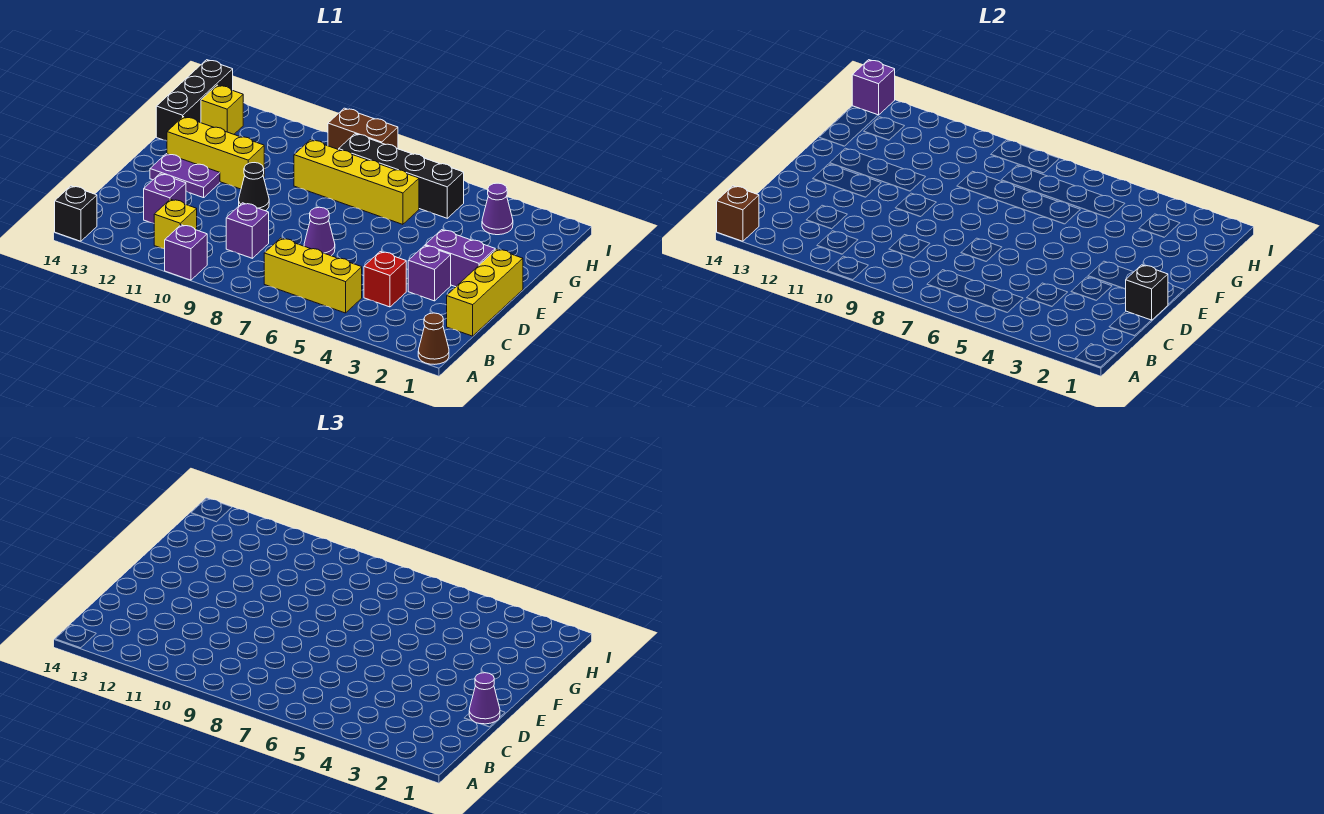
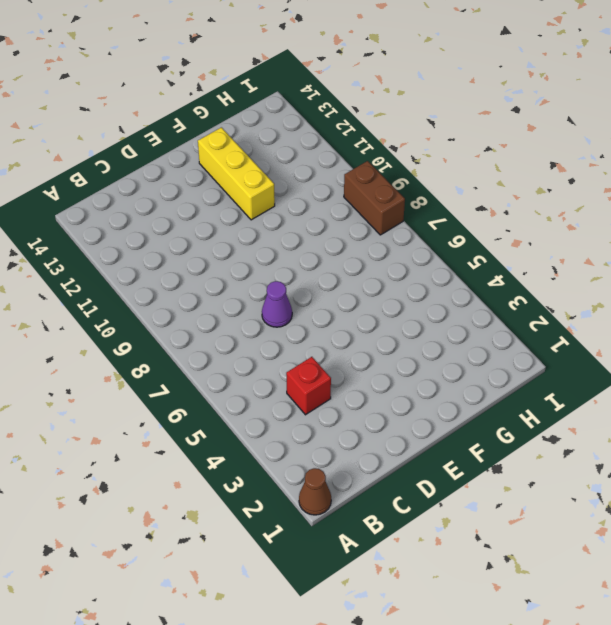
none -> purple brick A10 level 1
none -> black brick A14 level 1
none -> yellow brick B5:B7 level 1

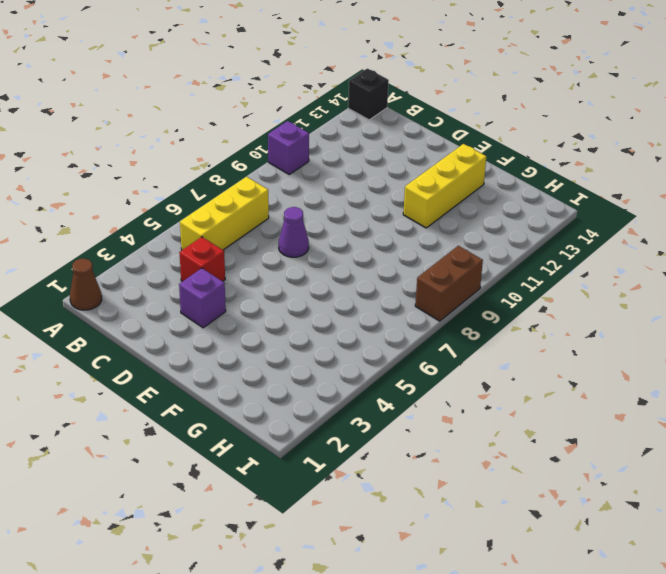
none -> yellow brick B11 level 1
none -> yellow brick C1:E1 level 1
none -> purple brick C9 level 1

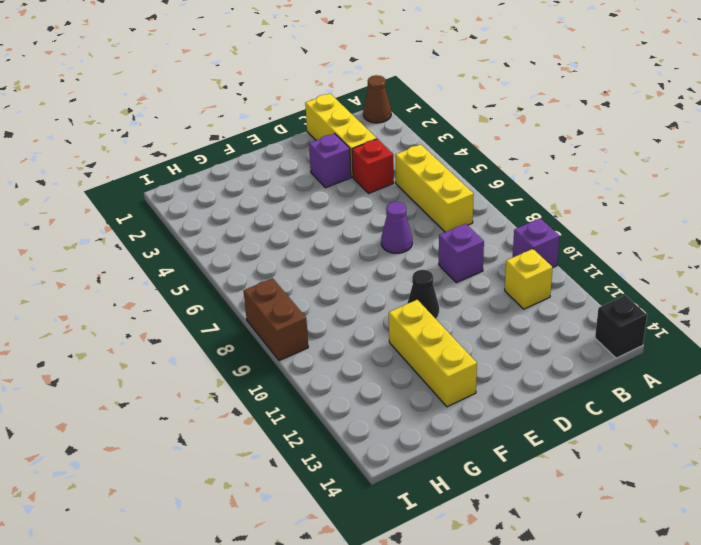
yellow brick C1:C3 level 1 -> yellow brick C1:E1 level 1
none -> purple brick C12 level 1
none -> purple brick E2:E3 level 1
none -> purple plate E12:E13 level 1

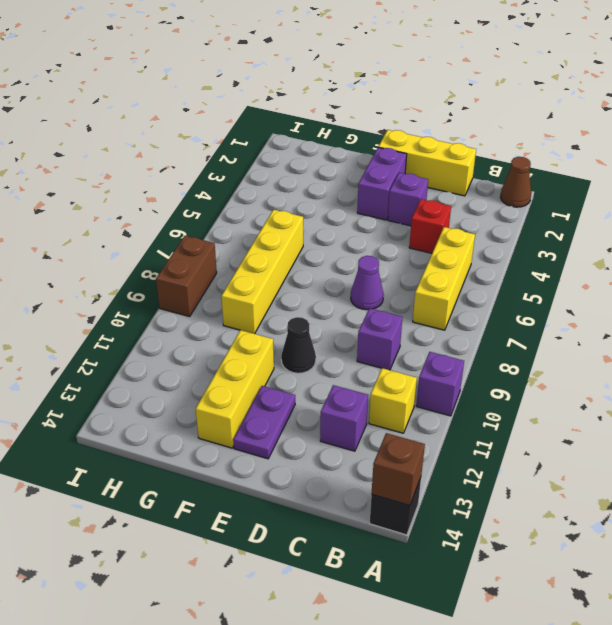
none -> black brick G14:I14 level 1
none -> purple cone H3 level 1
none -> black brick H5:H8 level 1

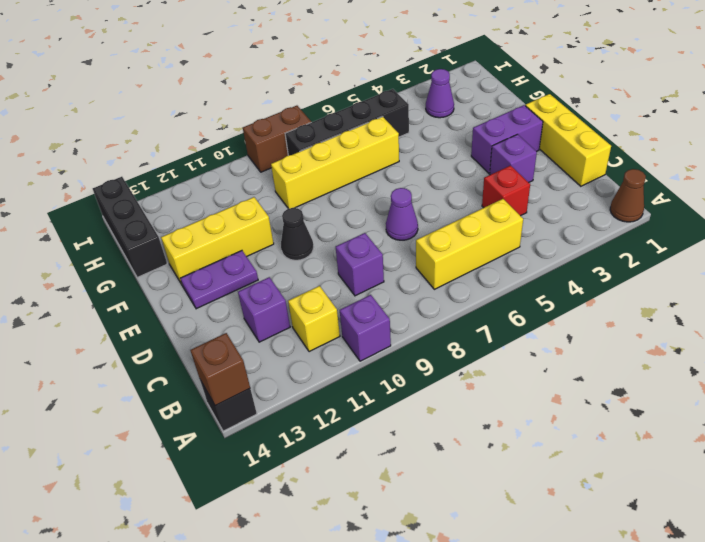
none -> yellow brick H13 level 1
none -> black brick D1 level 2
none -> purple brick I14 level 2

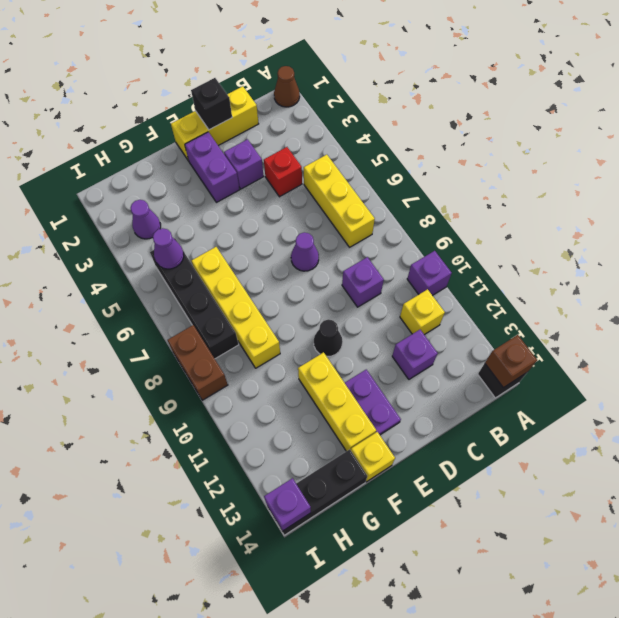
yellow brick F14 level 1 -> yellow brick H13 level 1
purple cone H5 level 2 -> purple cone D1 level 3

